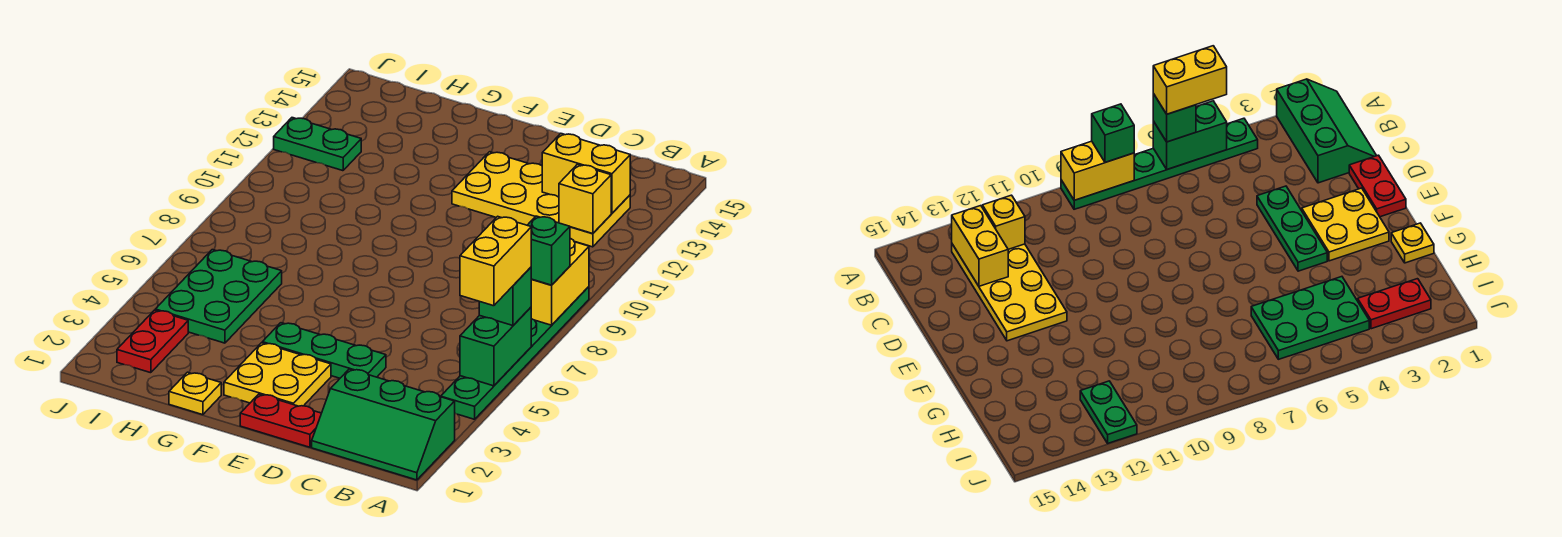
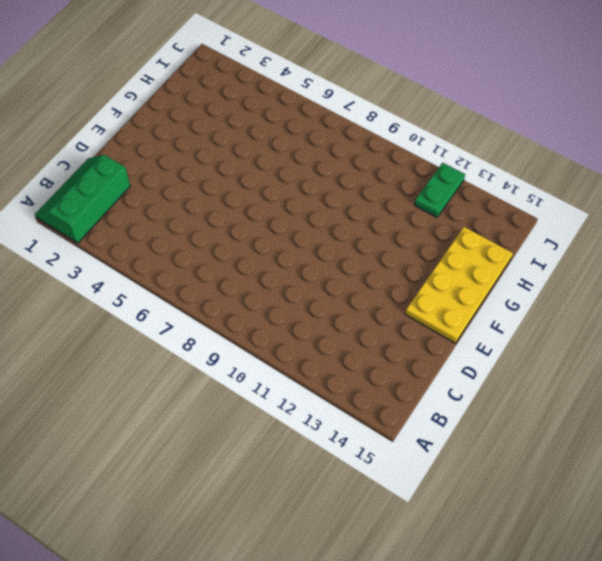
yellow plate E14:H15 level 1 -> yellow plate B12:E13 level 1
none -> green plate A4:A9 level 1
none -> red plate D1:E1 level 1
none -> green plate D4:F4 level 1

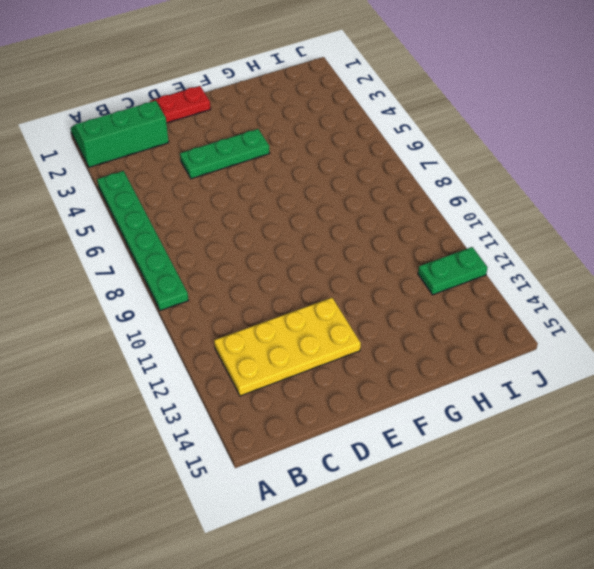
none -> yellow plate E2:F3 level 1
none -> yellow plate G1 level 1
none -> green plate H4:I6 level 1

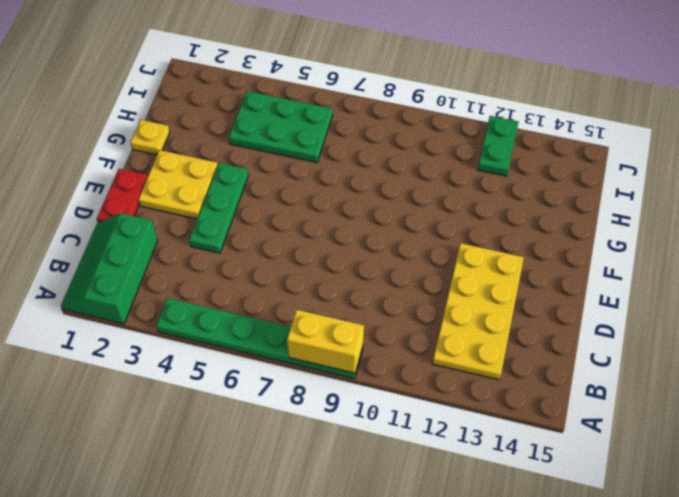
none -> red plate I2:I3 level 1
none -> green brick A5:A6 level 2
none -> yellow brick B12 level 2

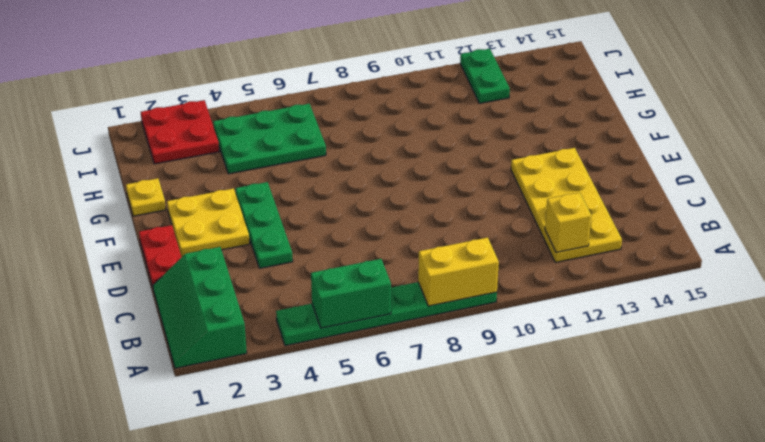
red plate I2:J3 level 1 -> red plate I2:I3 level 1
none -> yellow brick B13:C13 level 2
none -> green brick A6 level 3
none -> green brick A8 level 3

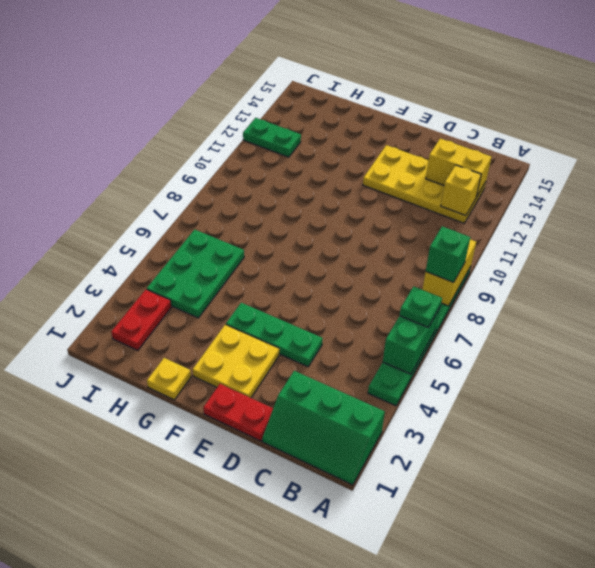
green plate A6 level 3 -> green brick A6 level 3
none -> yellow brick A5:A6 level 4

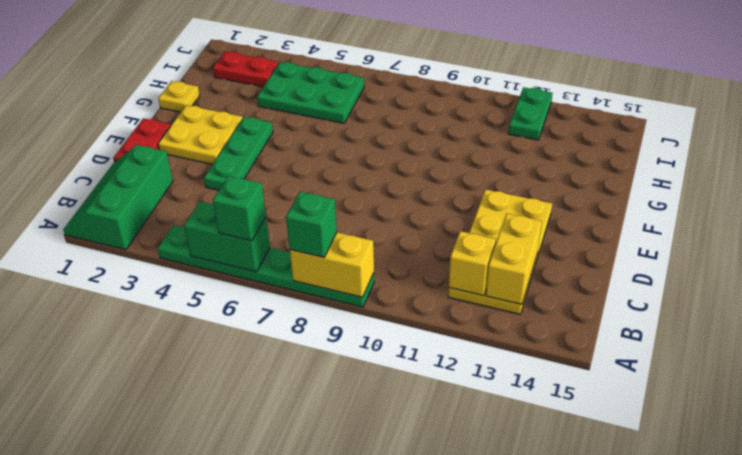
none -> yellow brick A5:A6 level 4

